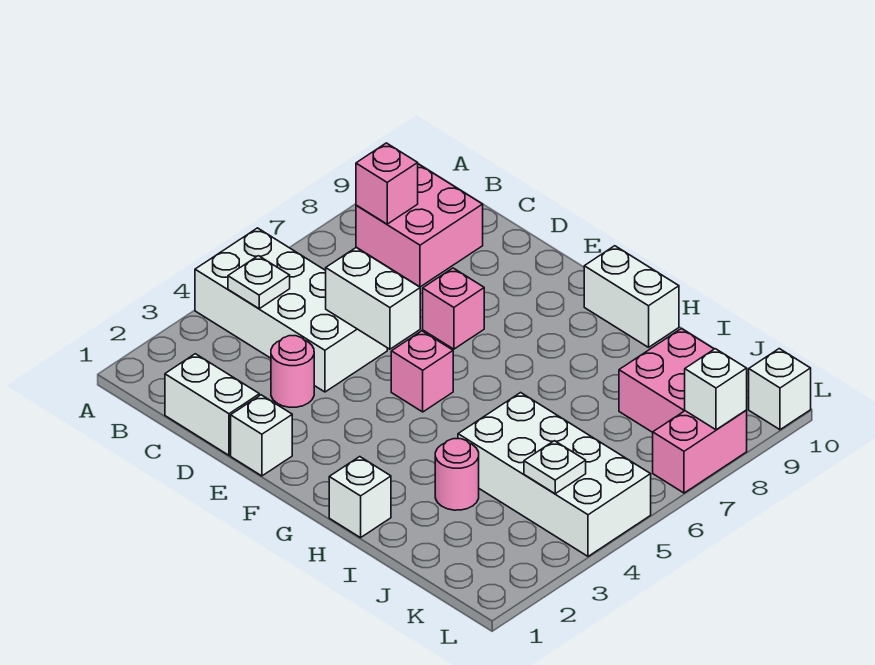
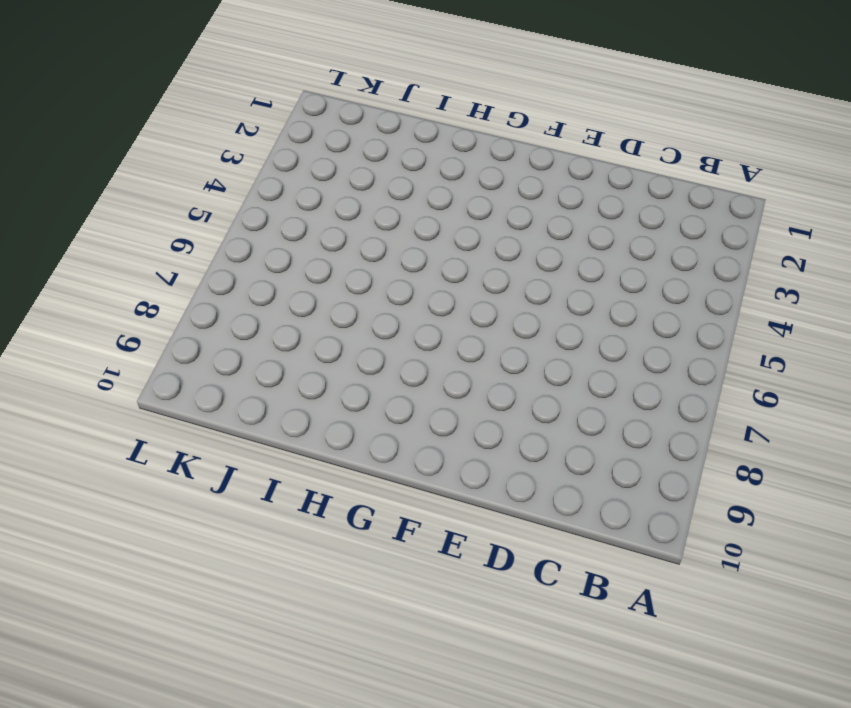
none -> white brick A4:D5 level 1
none -> pink brick B8:C9 level 1
none -> white brick C1:D1 level 1

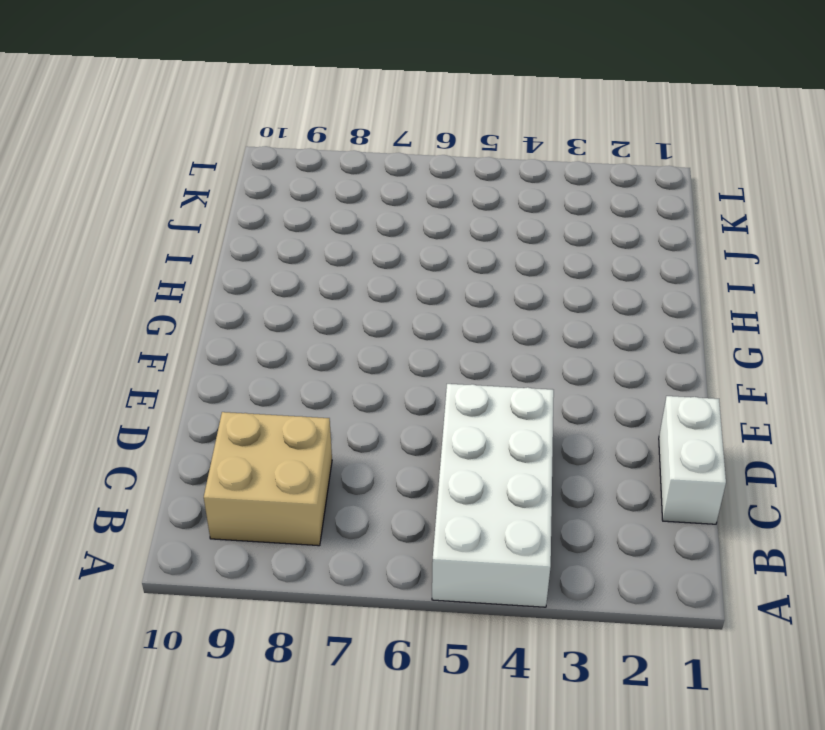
tan brick B8:C9 level 1 -> pink brick B8:C9 level 1
none -> pink round brick D3 level 1
none -> white brick E1 level 1
none -> pink brick E7 level 1

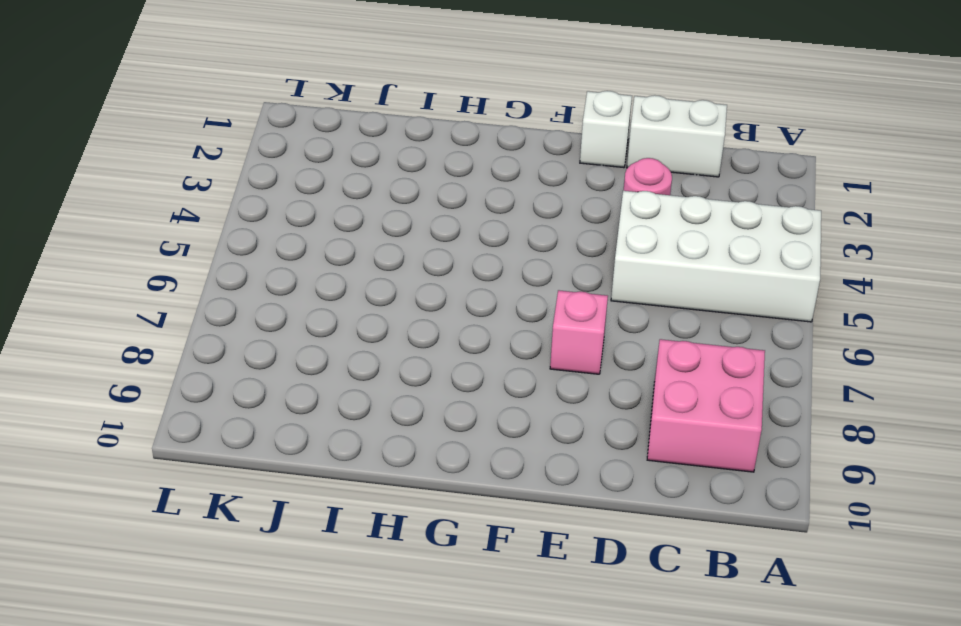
none -> pink brick F5 level 1
none -> white brick G10:H10 level 1
none -> white brick H1 level 1

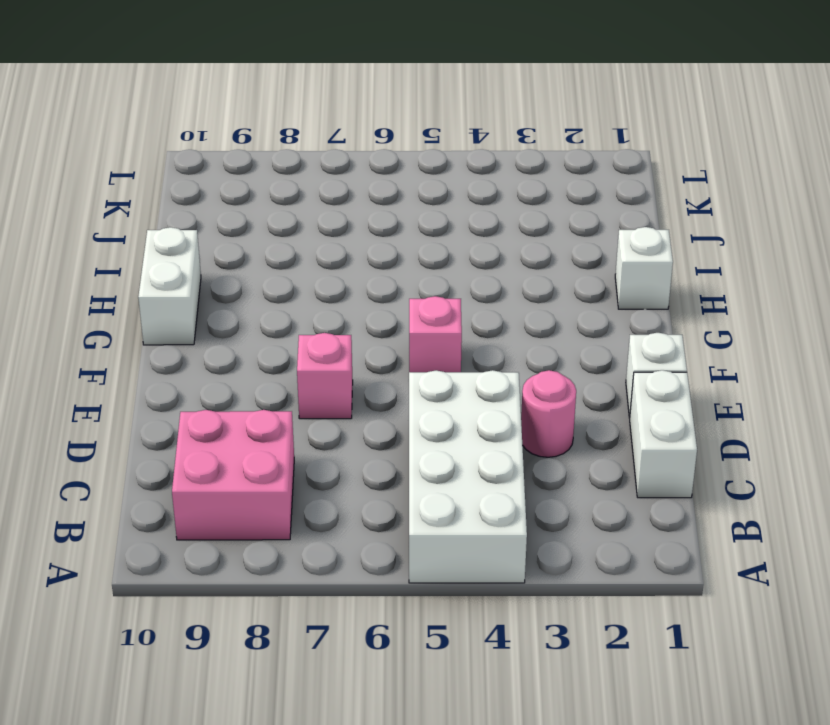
none -> pink round brick I3 level 1
none -> white brick I4:L5 level 1
none -> pink brick J8:K9 level 1

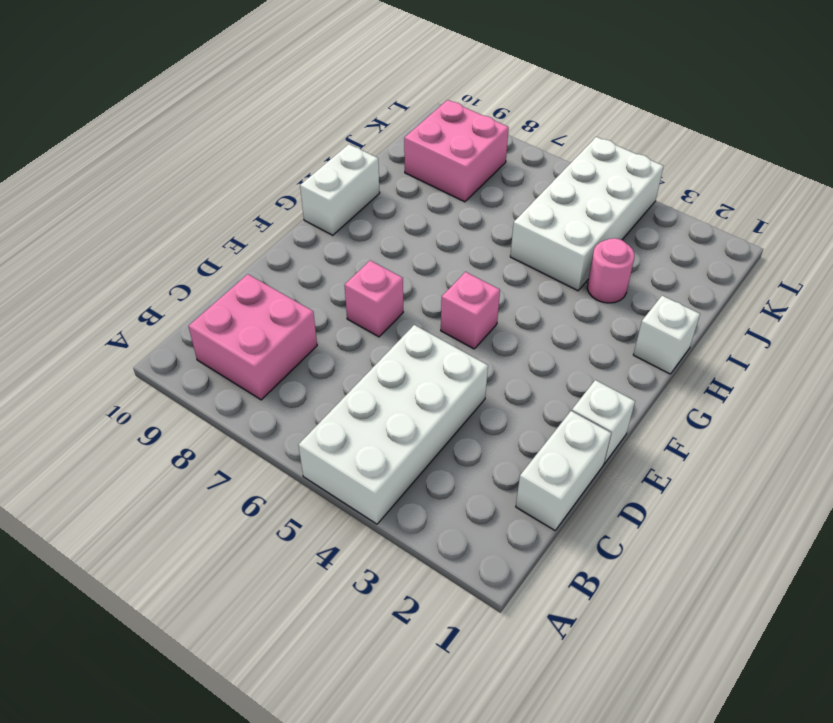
none -> pink round brick D3 level 1
none -> pink brick L7:L8 level 1
none -> white brick L10 level 1

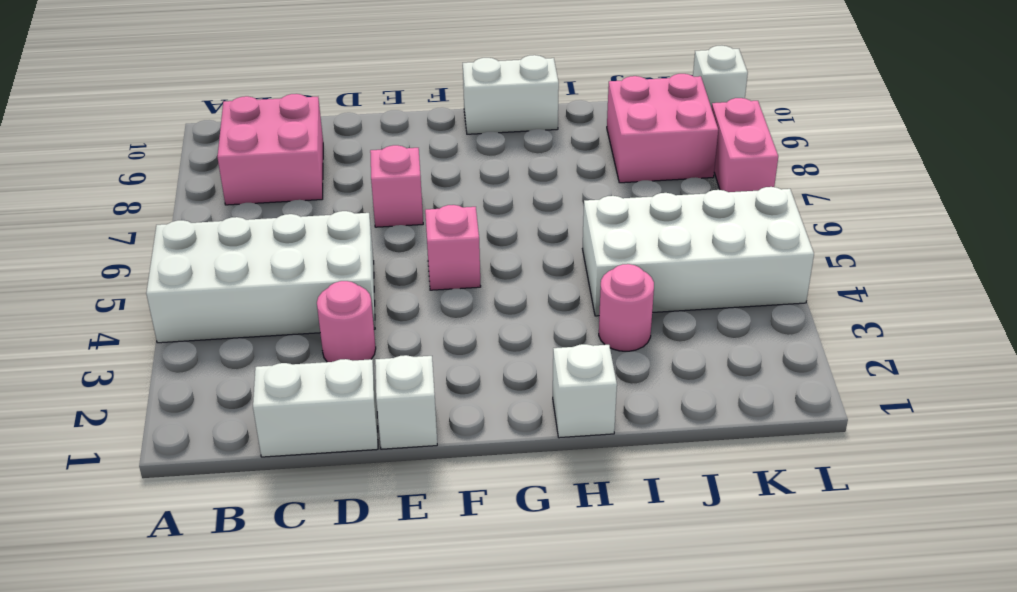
none -> white plate B4 level 2
none -> pink brick B8 level 2
none -> white brick D5:E5 level 2

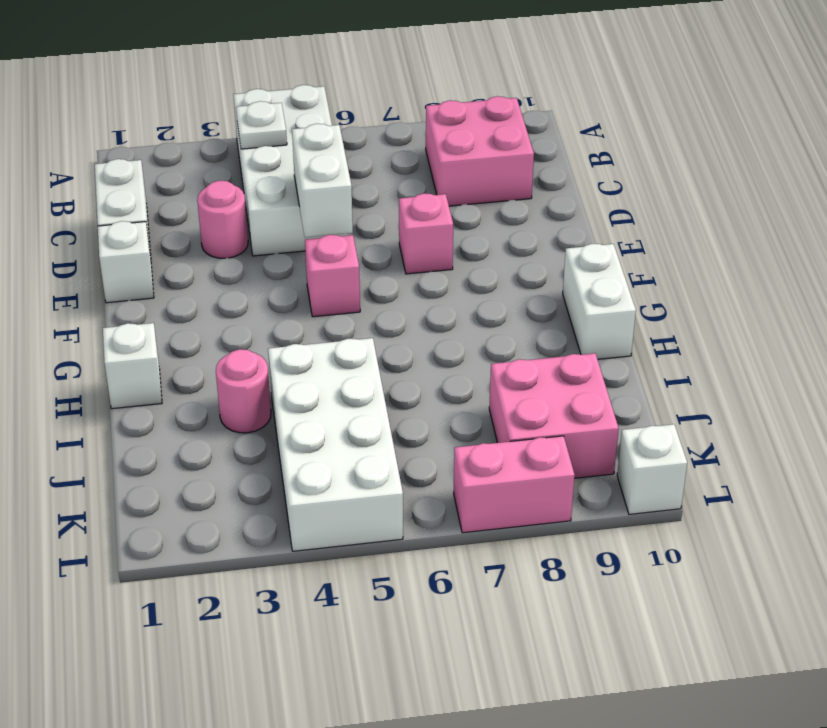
none -> pink brick B8 level 2
none -> white plate K4 level 2
none -> white brick L8 level 2

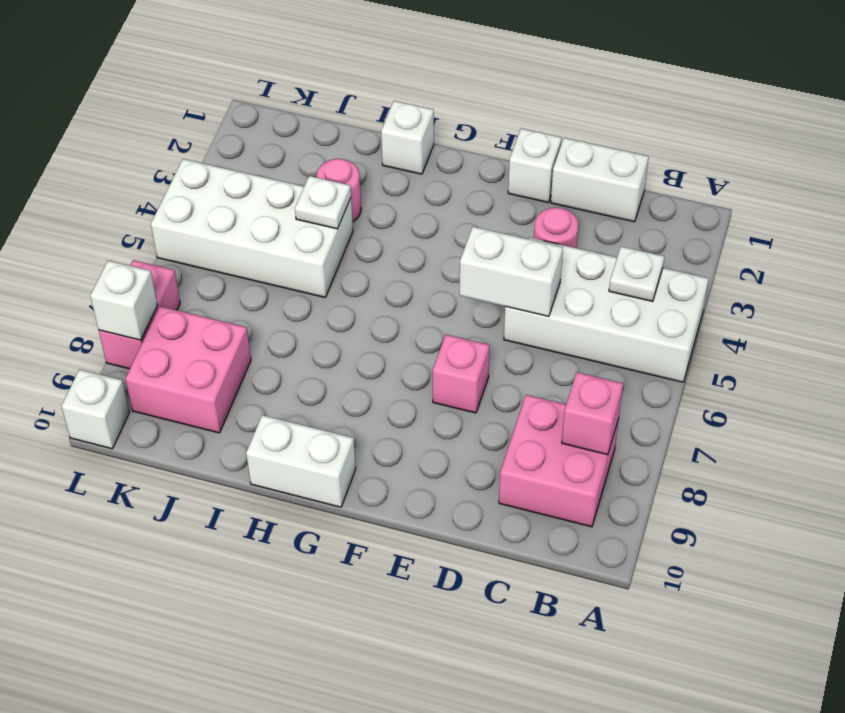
white plate I4 level 2 -> white plate K4 level 2
none -> pink brick F5 level 1

